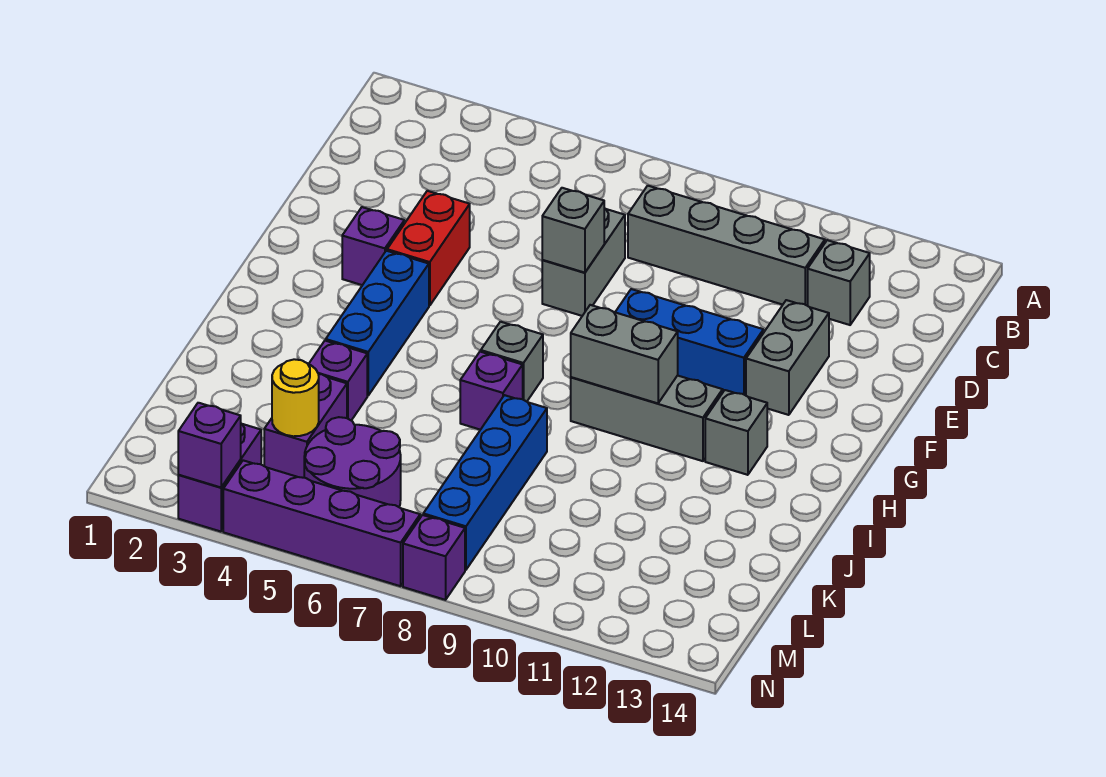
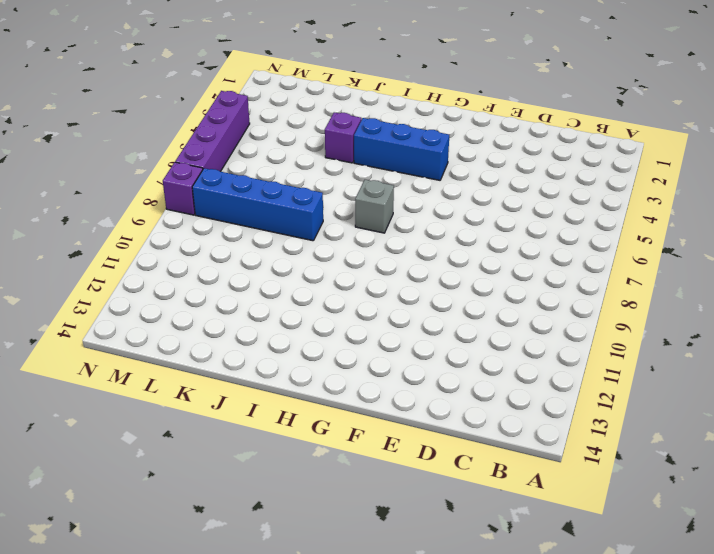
none -> grey brick C8:C11 level 1
none -> grey brick C12 level 1
none -> grey brick D7:E7 level 1

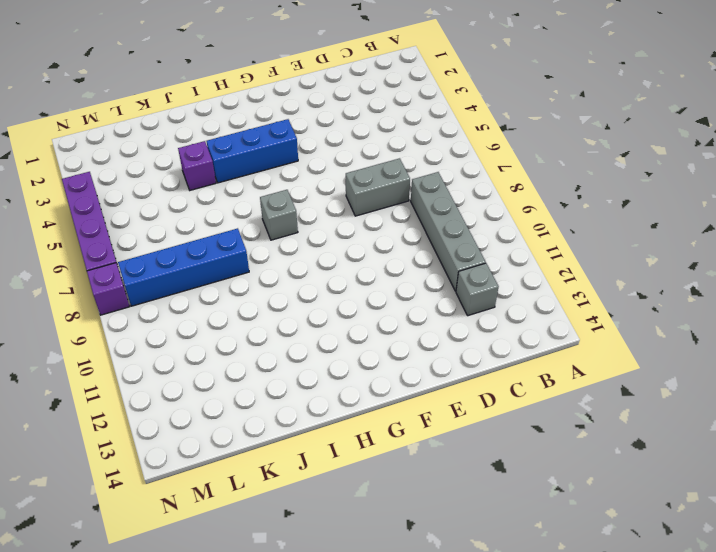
none -> red brick E4:F4 level 1
none -> grey brick E12:F12 level 1
none -> purple brick F3 level 1

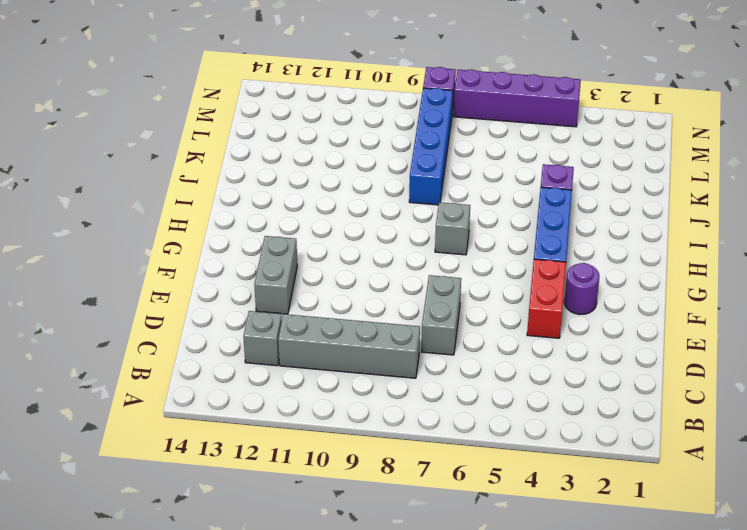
purple round brick F3 level 1 -> purple brick F3 level 1
none -> blue brick F9:F11 level 1
none -> grey brick H9:H11 level 1
none -> grey brick H12 level 1

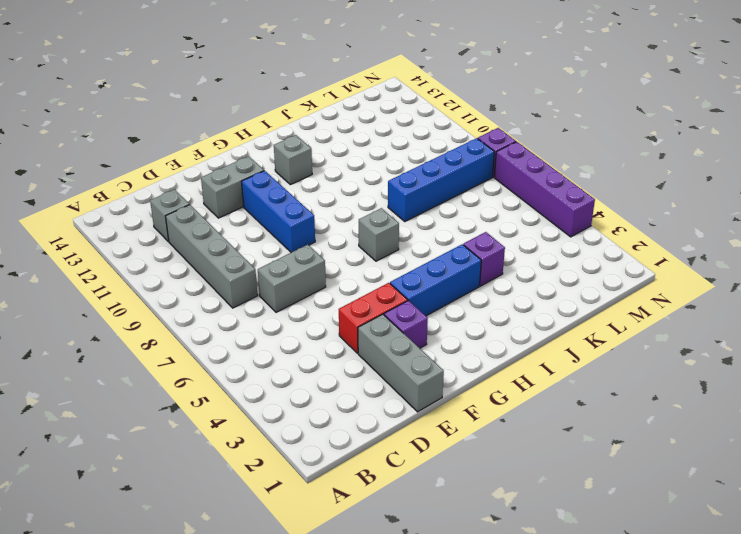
grey brick E1:E3 level 1 -> grey brick H9:H11 level 1
none -> purple brick I7 level 1
none -> purple brick K4:L4 level 1
none -> purple round brick L5:M6 level 1

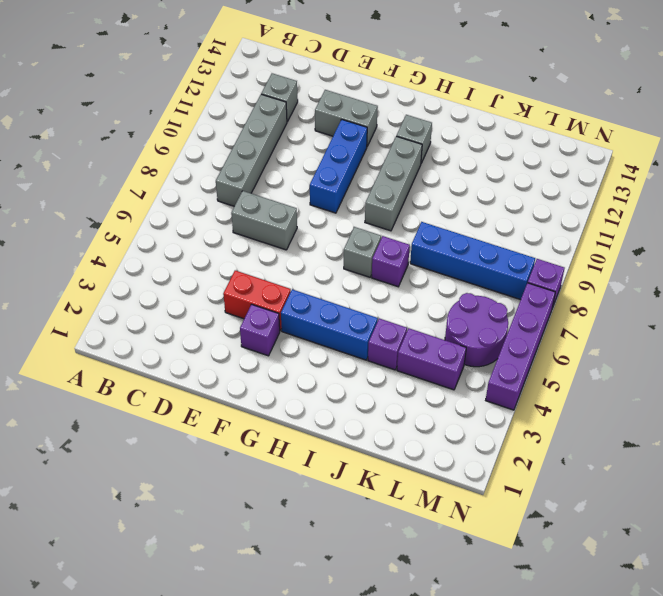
none -> purple brick M3:N3 level 1
none -> grey brick E7 level 2
none -> grey brick H9:H10 level 2

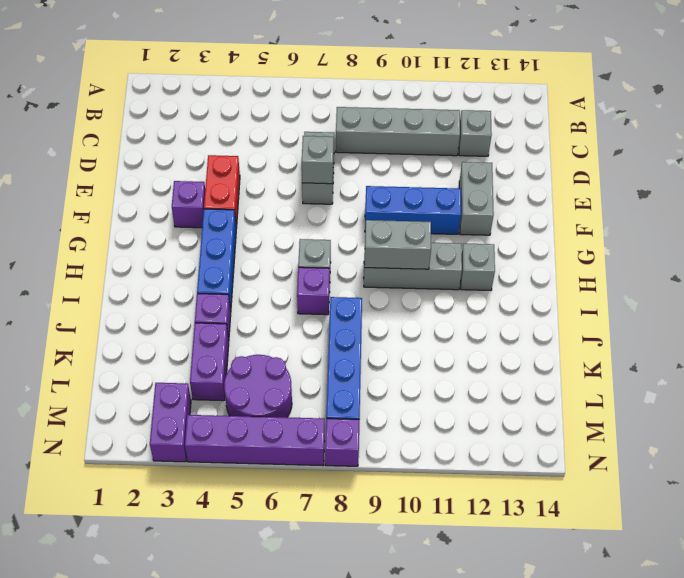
none -> yellow round brick L4 level 2
none -> purple brick N3 level 2

